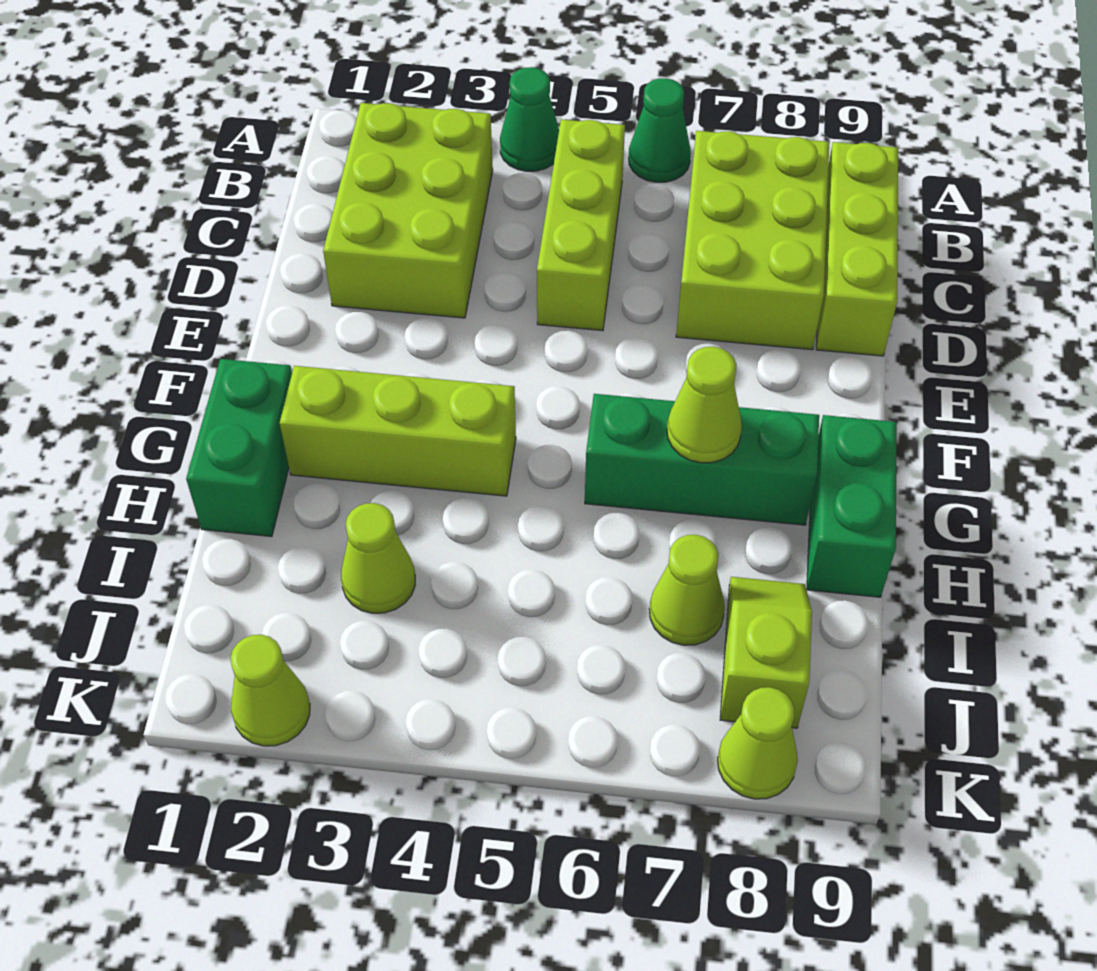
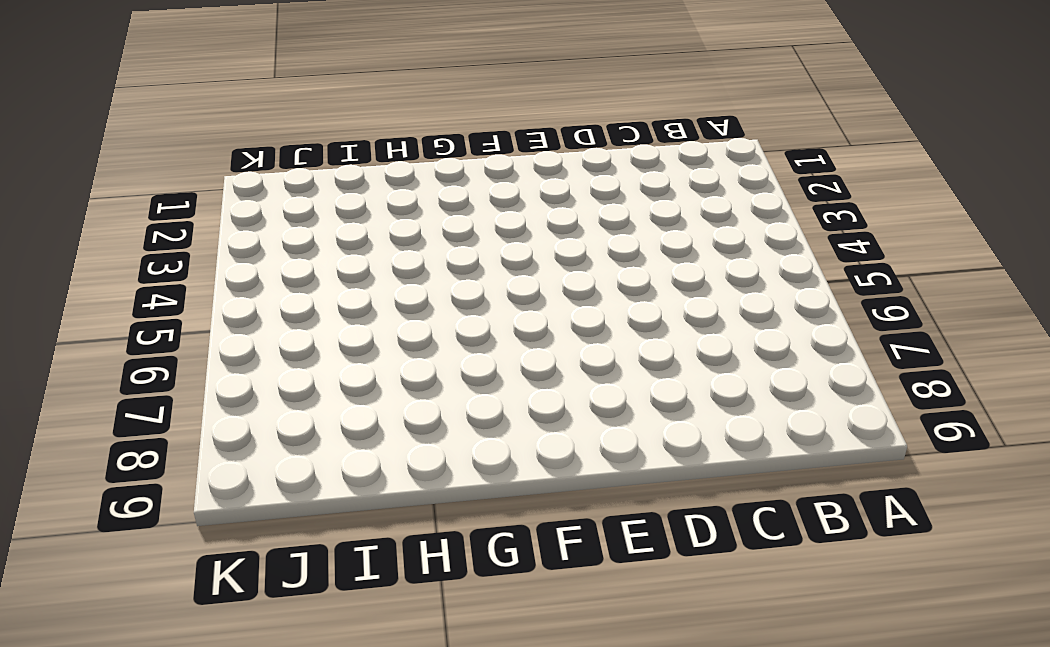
none -> green cone A4 level 1
none -> green cone A6 level 1
none -> lime brick B2:D3 level 1

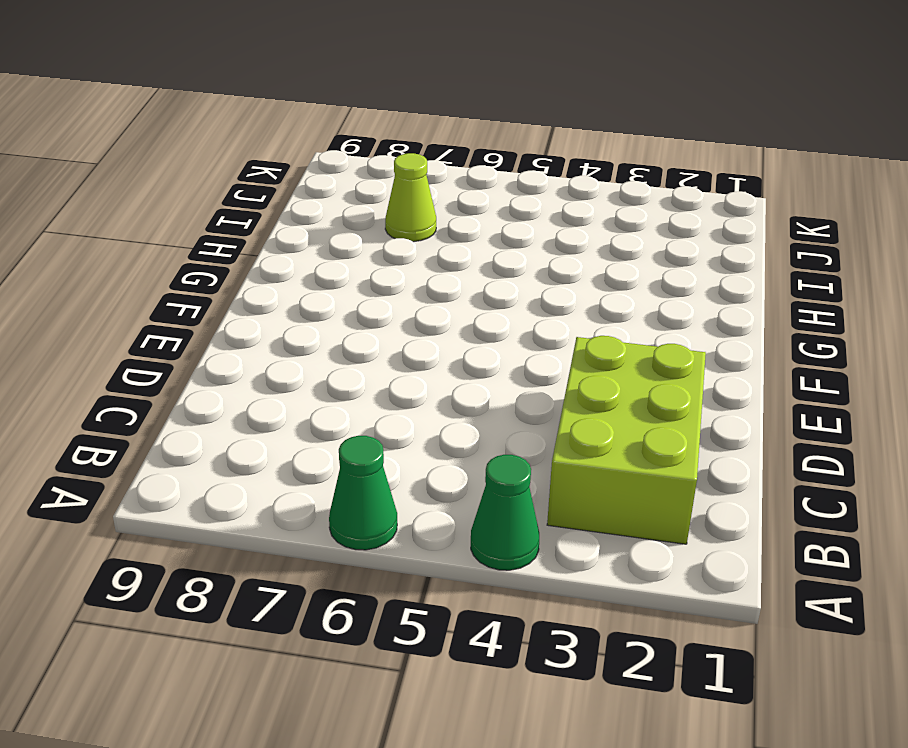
none -> lime brick B5:D5 level 1
none -> lime brick B7:D8 level 1
none -> lime brick B9:D9 level 1

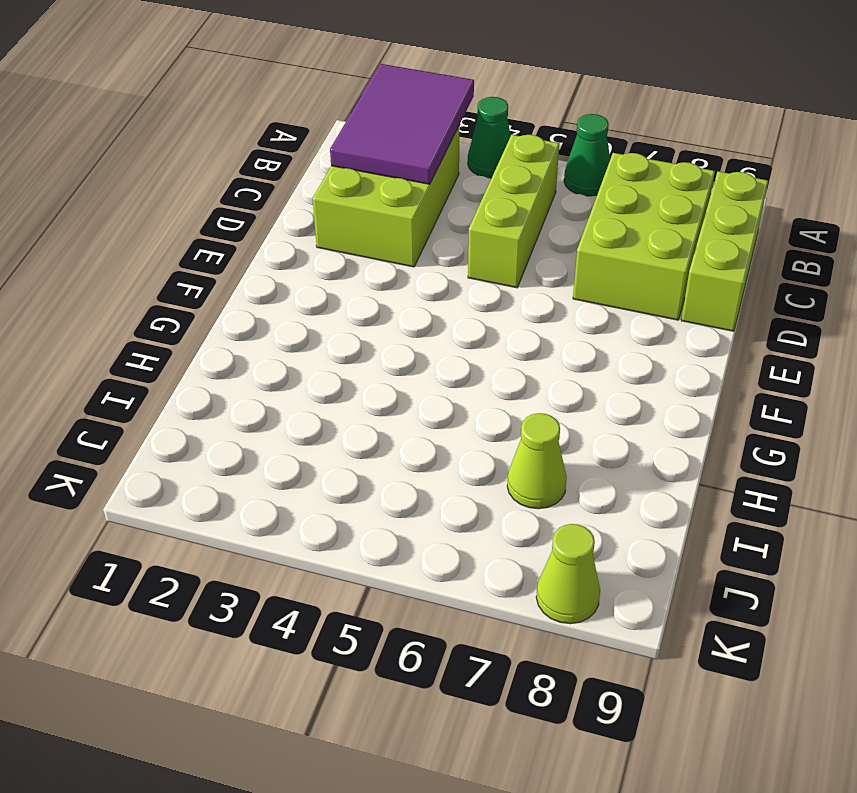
purple tile A2:C3 level 2 -> none
none -> green brick G1:H1 level 1
none -> lime brick G2:G4 level 1
none -> green brick G6:G8 level 1

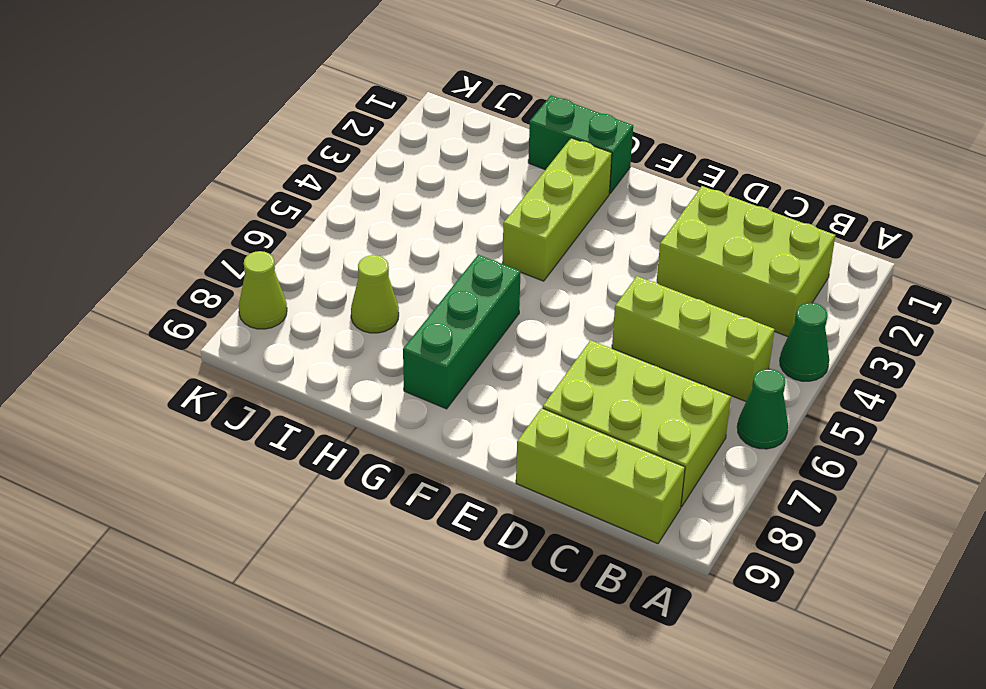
none -> green brick G9:H9 level 1
none -> lime cone I3 level 1
none -> lime slope I8:J8 level 1 top J

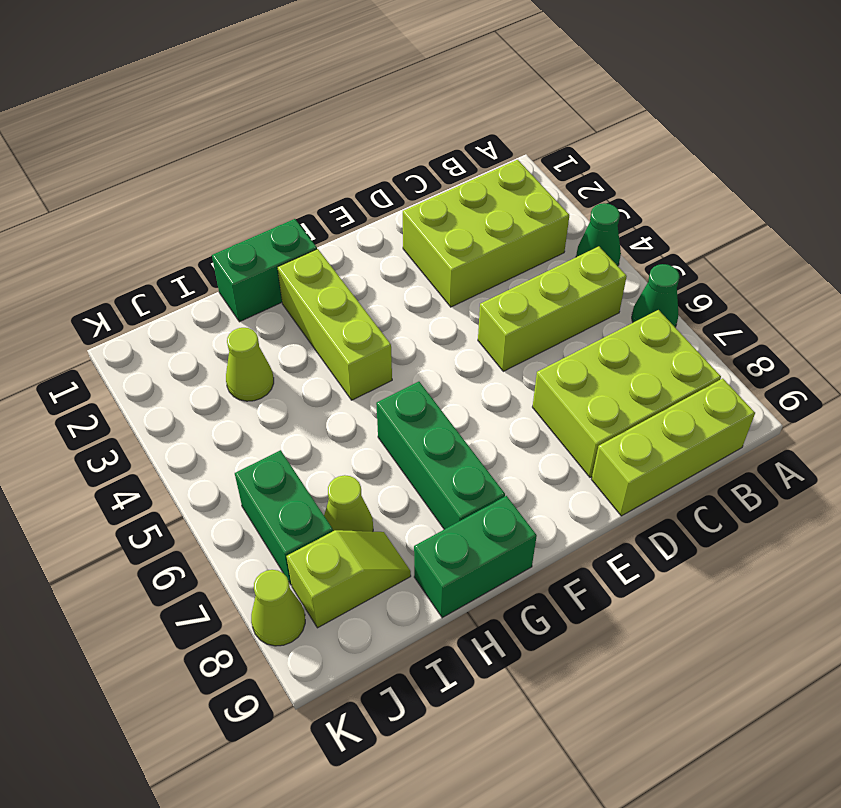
green brick J6:J7 level 1 -> none
none -> lime cone K2 level 1
none -> lime cone G7 level 2

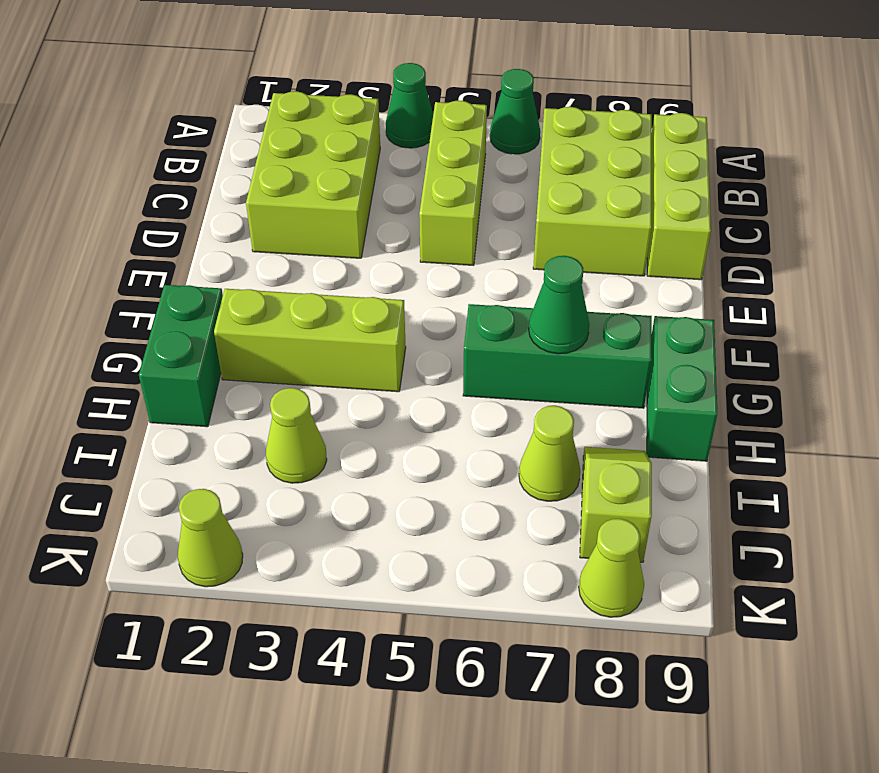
green cone G7 level 2 -> lime cone G7 level 2

